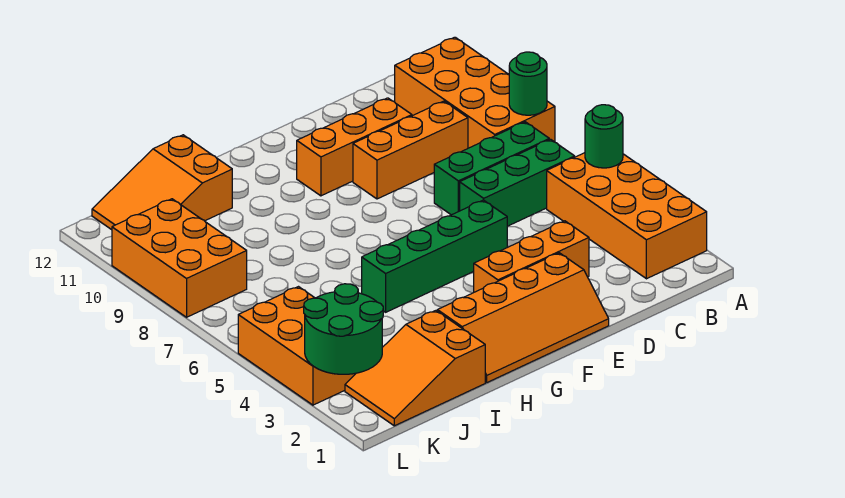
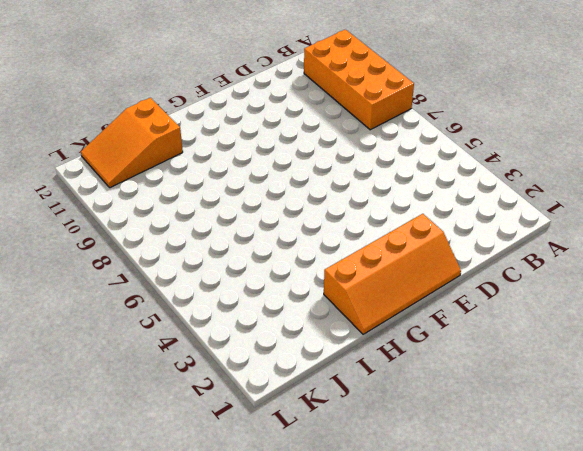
none -> orange brick A2:B5 level 1
none -> green brick B6:D6 level 1
none -> green brick B7:D7 level 1

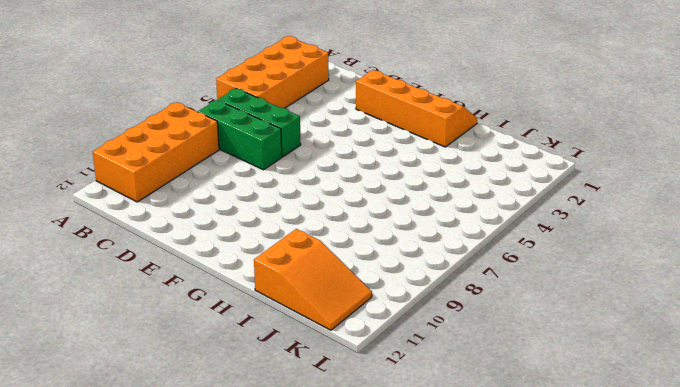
none -> orange brick C9:E9 level 1
none -> orange brick D3:F3 level 1
none -> orange brick D10:F10 level 1

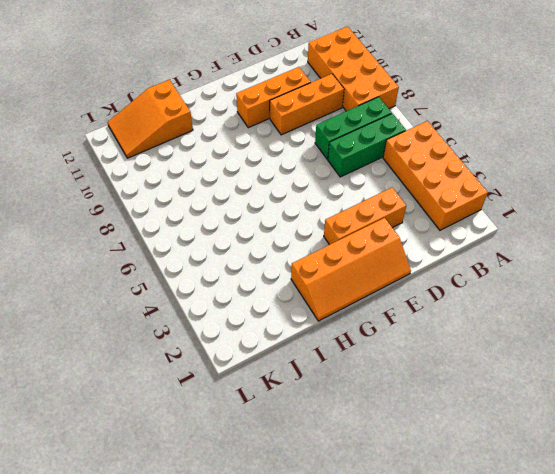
none -> green brick E5:H5 level 1
none -> orange slope I1:K2 level 1 top I
none -> orange brick K3:L5 level 1

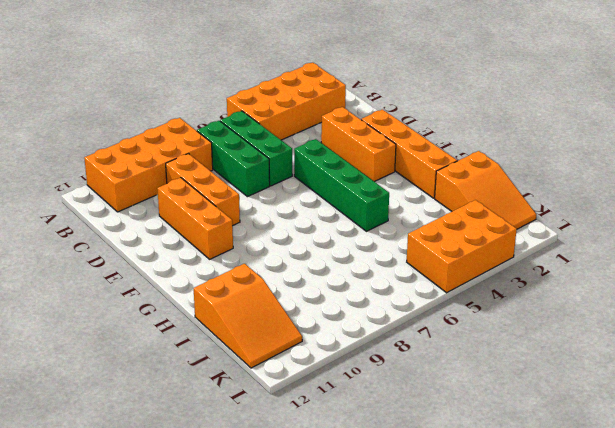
none -> orange brick K8:L10 level 1
none -> green round brick A5 level 2
none -> green round brick A8 level 2

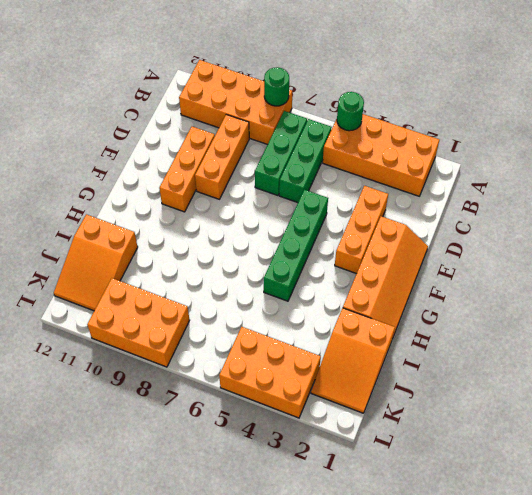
none -> green round brick K2:L3 level 2

